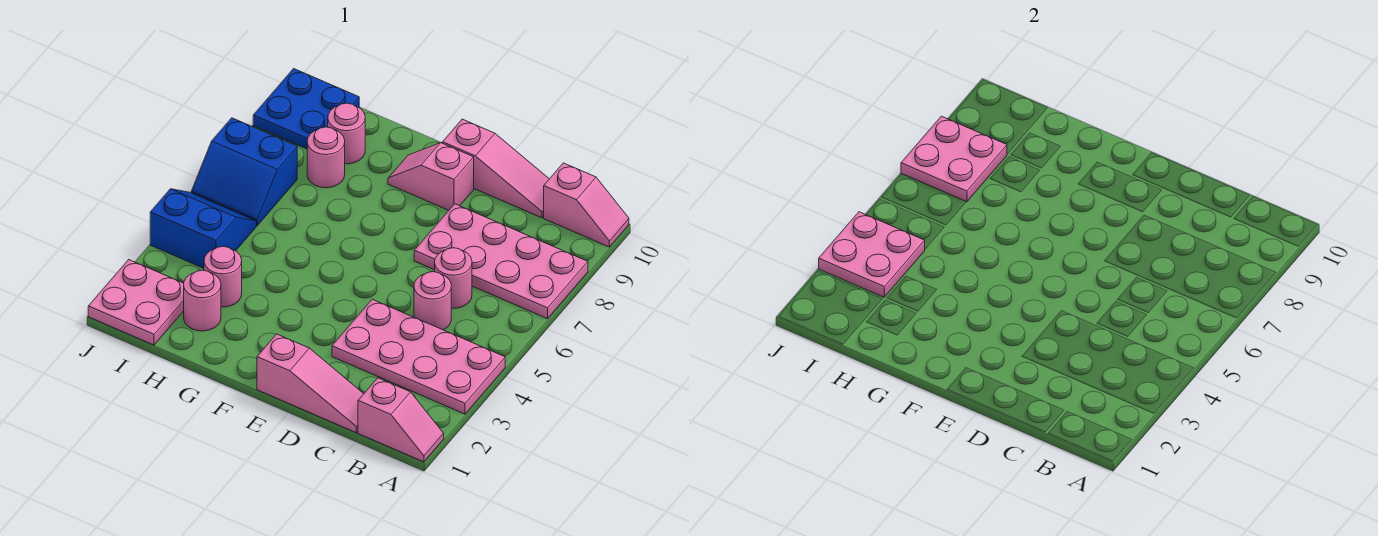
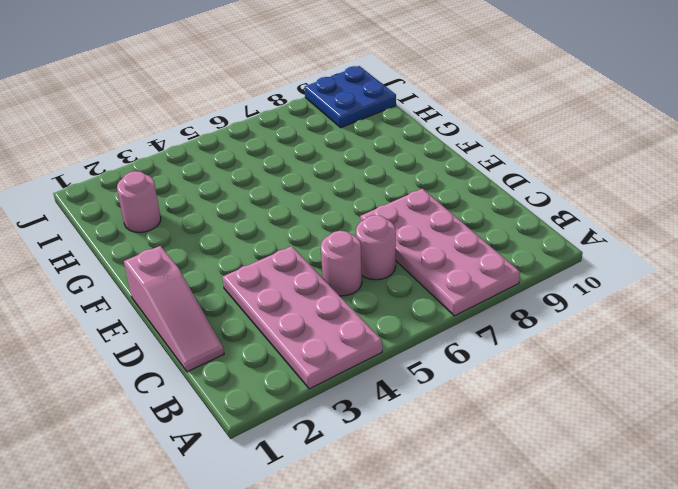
none -> pink slope A1:B1 level 1 top B
none -> pink slope A10:B10 level 1 top B
none -> pink slope C10:E10 level 1 top E

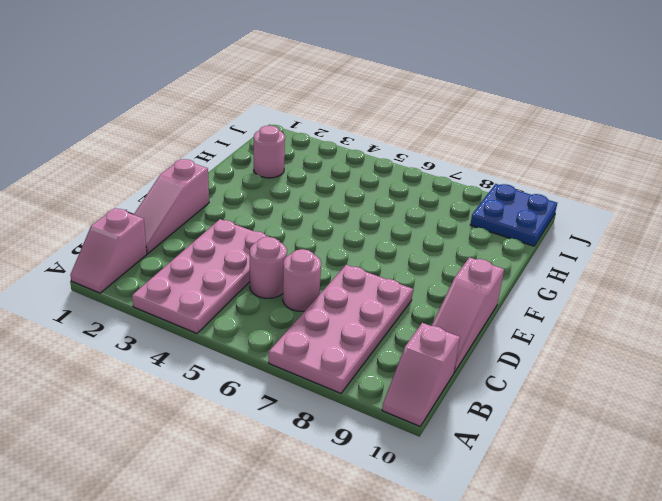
none -> pink slope E9:F9 level 1 top E
none -> pink round brick H3 level 1
none -> pink round brick H8 level 1

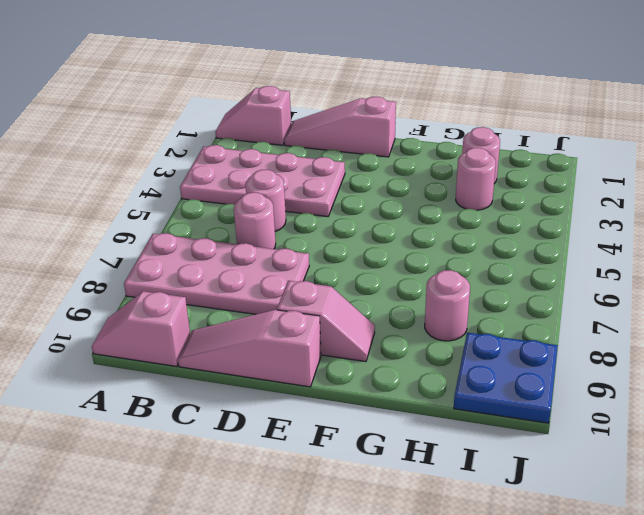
none -> pink round brick H9 level 1
none -> pink plate I1:J2 level 1
none -> blue slope I4:J5 level 1 top 4

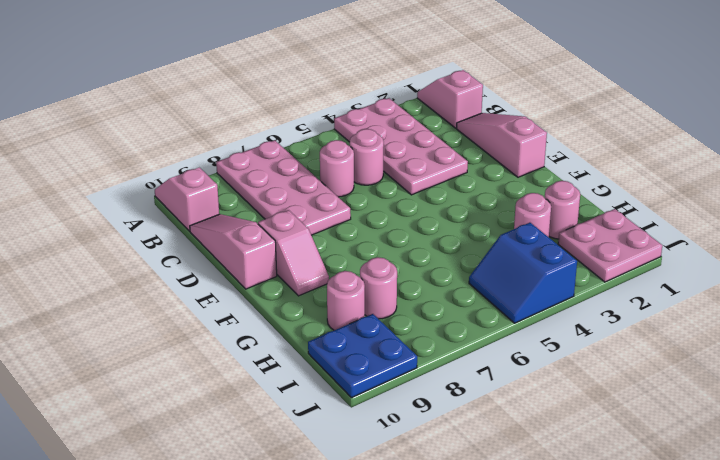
none -> blue slope I6:J7 level 1 top 7
none -> pink plate I3:J4 level 2
none -> pink plate I7:J8 level 2

